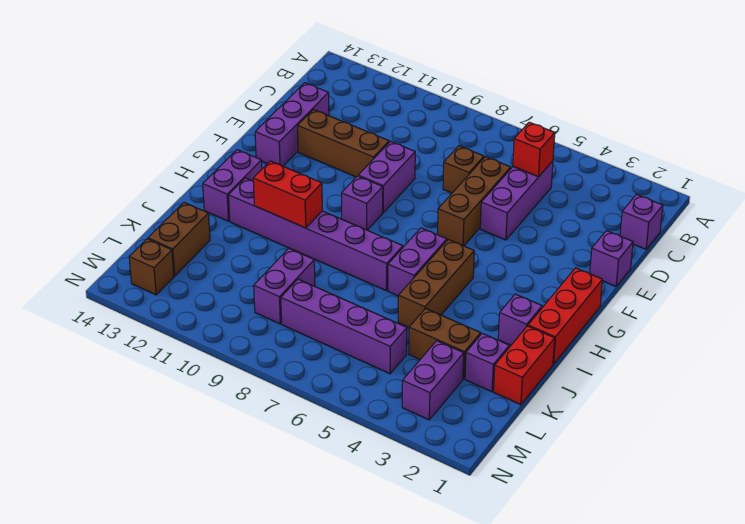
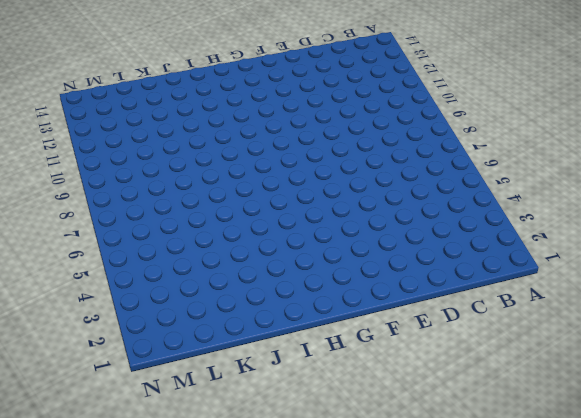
none -> purple brick C1 level 1
none -> purple brick C5:E5 level 1
none -> brown brick D6:F6 level 1

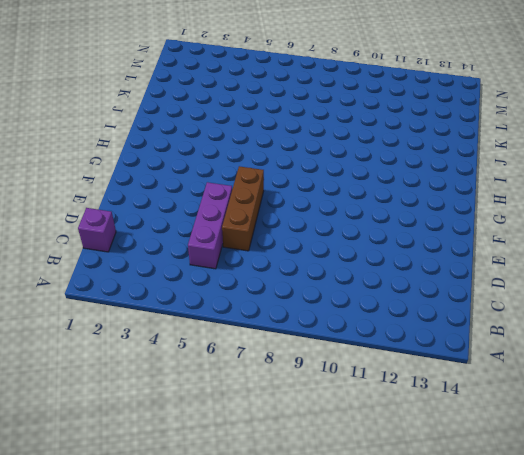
none -> brown brick D7 level 1
none -> purple brick D13:F13 level 1
none -> purple brick E1 level 1

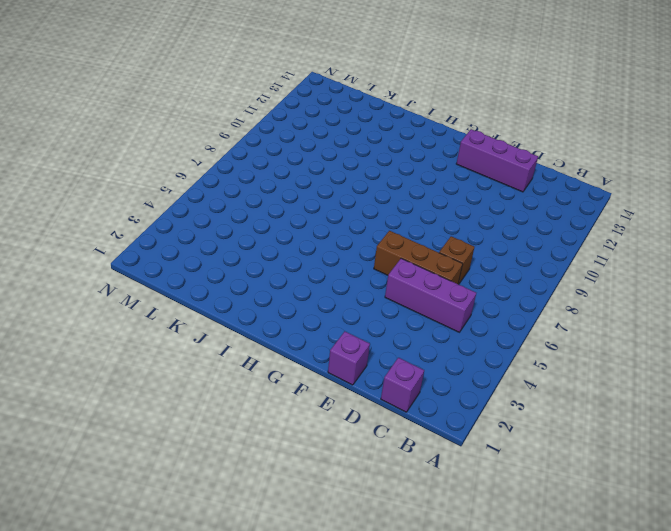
none -> purple brick E9:F9 level 1
none -> brown brick E10:E12 level 1
none -> red brick G1:I1 level 1

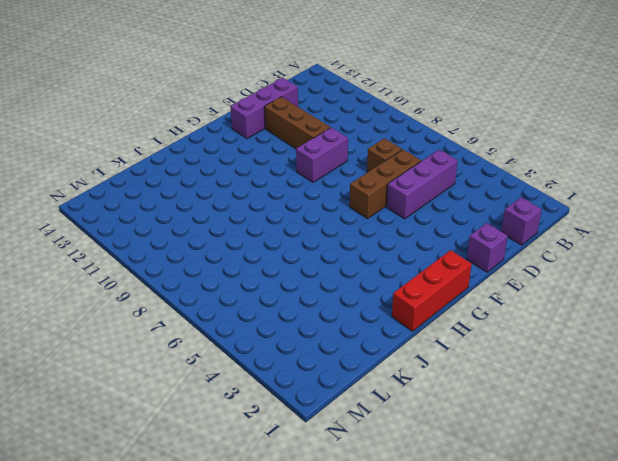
none -> purple brick G9 level 1
none -> brown brick H5:J5 level 1
none -> purple brick H6:I6 level 1

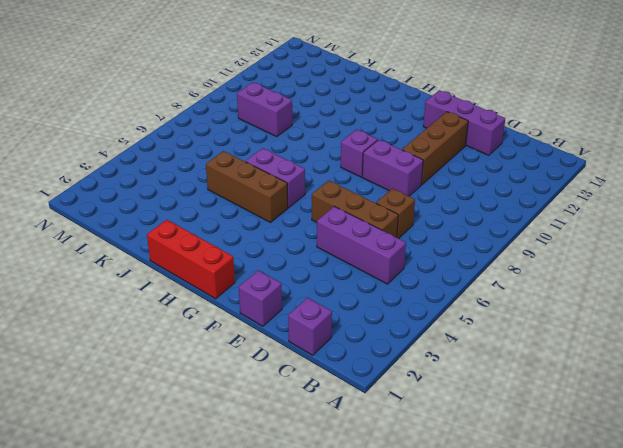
none -> purple brick H13:I13 level 1
none -> purple brick I2 level 1
none -> purple brick I7:I12 level 1

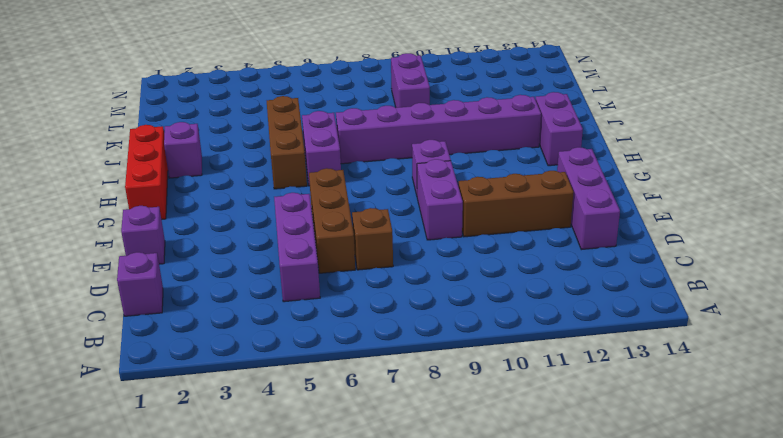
none -> red brick J1:K1 level 1
none -> purple brick K2 level 1
none -> brown brick K3:K4 level 1

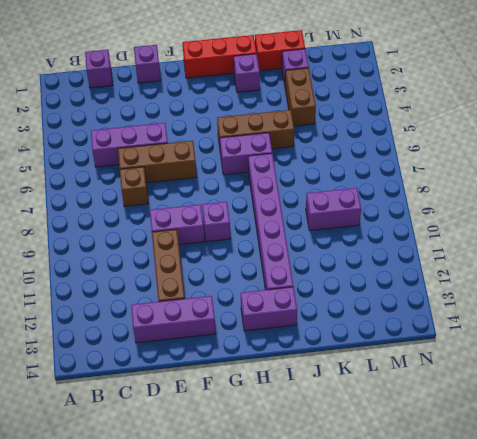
none -> brown brick K13:L13 level 1
none -> purple brick L3:M3 level 1
none -> purple brick L5:L8 level 1

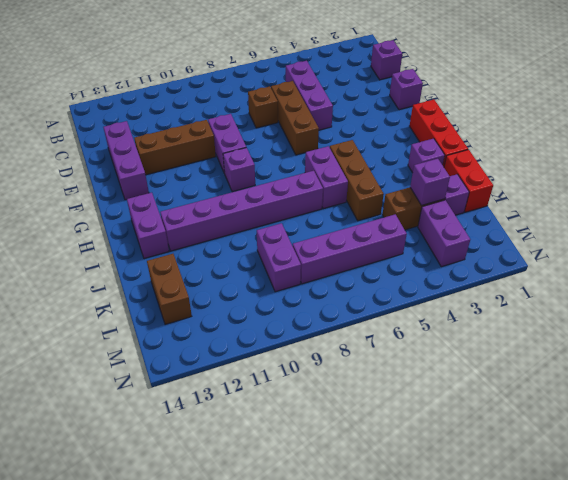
purple brick K3 level 2 -> none
none -> brown brick M13 level 1
none -> red brick C5 level 2
none -> red brick I10:I11 level 2

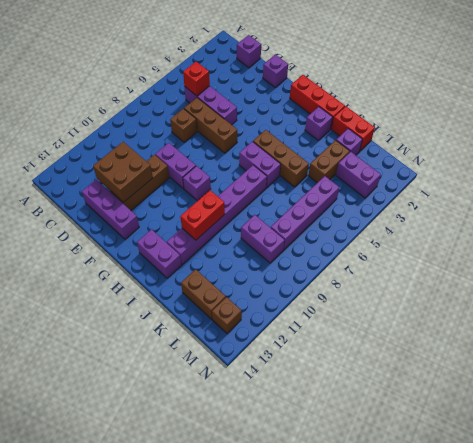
brown brick D11:E12 level 2 -> none

